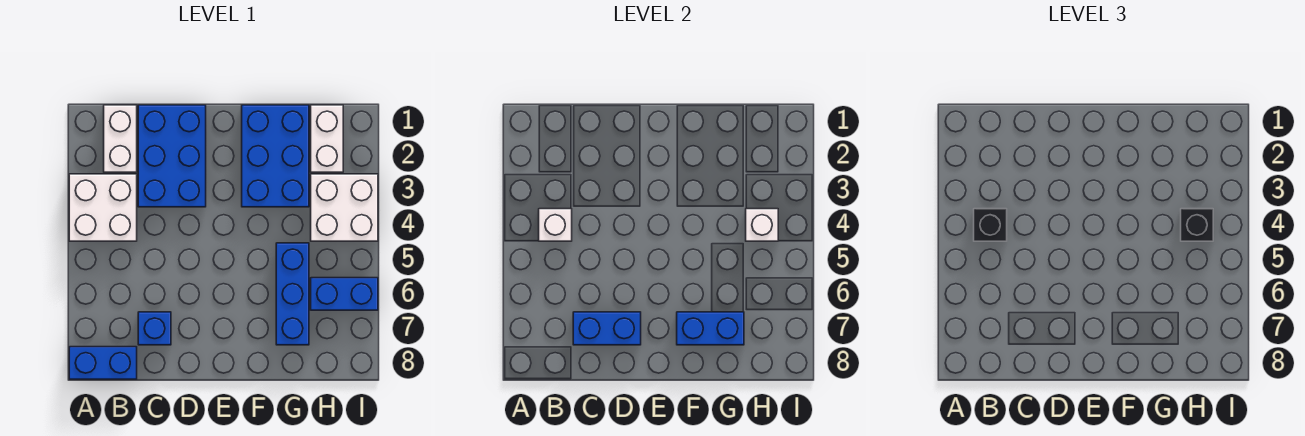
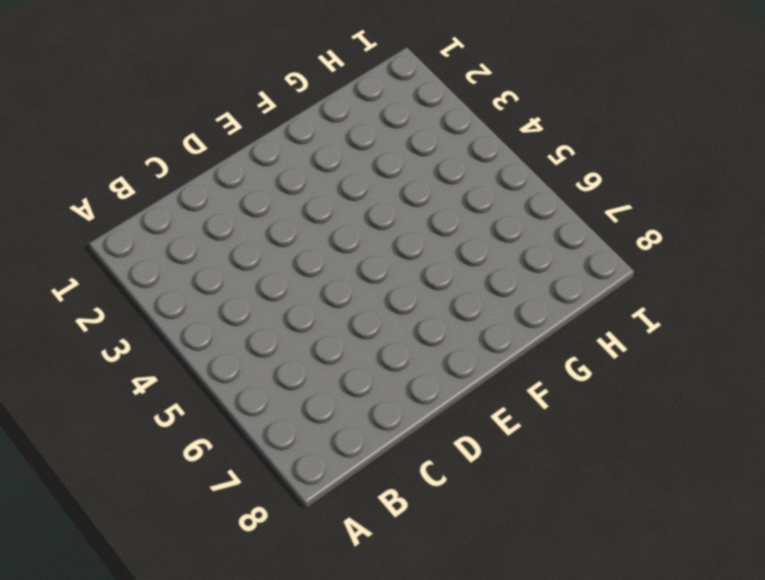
none -> white brick A3:B4 level 1
none -> blue brick A8:B8 level 1
none -> white brick B1:B2 level 1

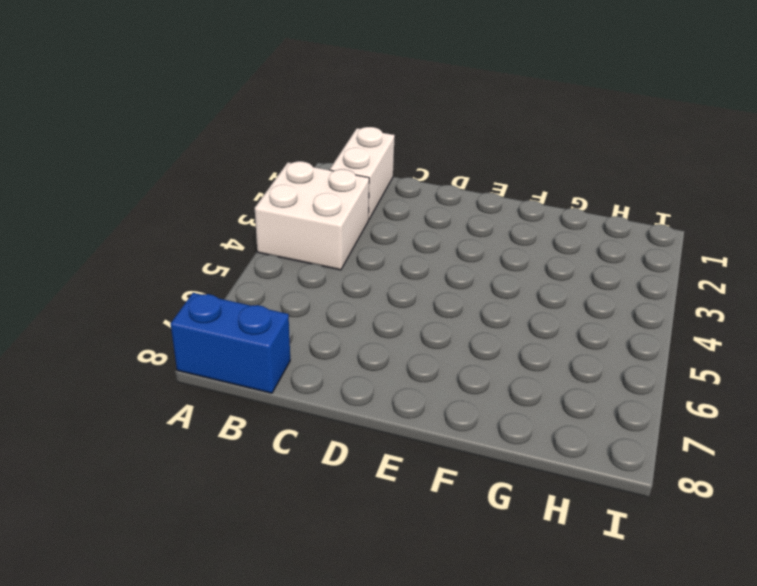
none -> blue brick C1:D3 level 1
none -> blue brick C7 level 1
none -> blue brick F1:G3 level 1

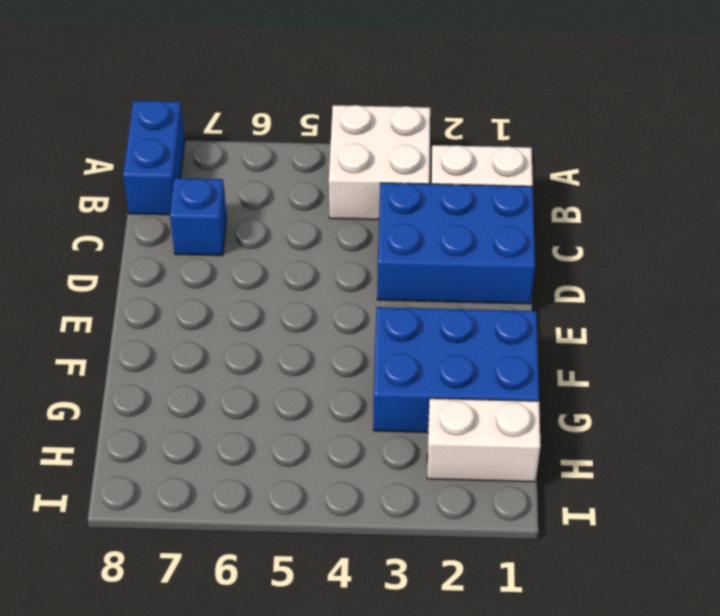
none -> blue brick G5:G7 level 1
none -> white brick H3:I4 level 1
none -> blue brick H6:I6 level 1

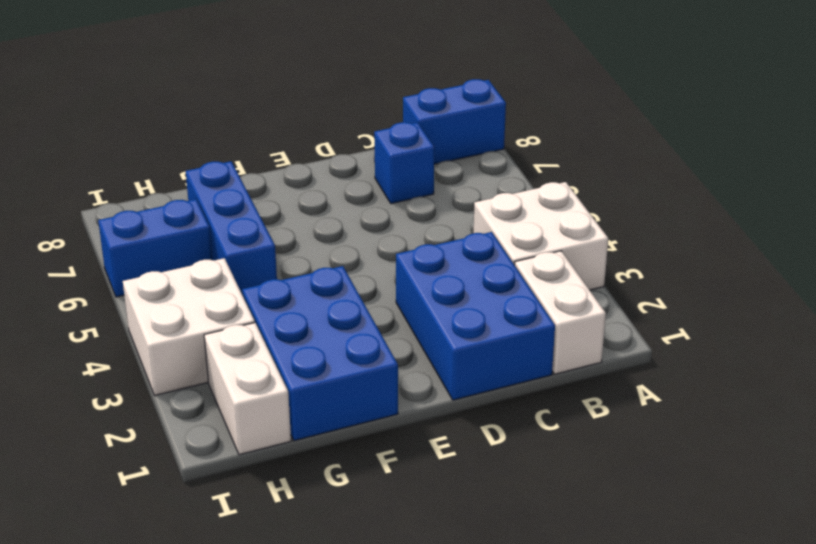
none -> white brick B4 level 2
none -> blue brick C7:D7 level 2
none -> blue brick F7:G7 level 2

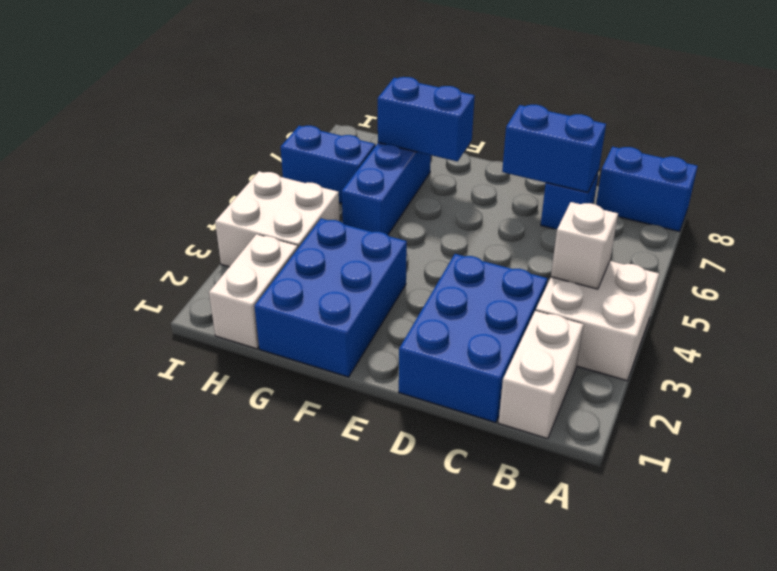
none -> white brick H4 level 2
none -> black brick B4 level 3
none -> black brick H4 level 3

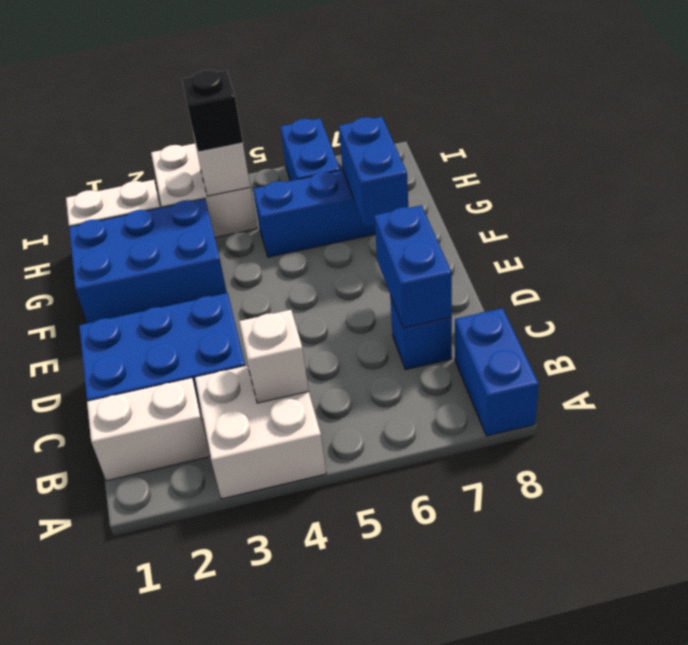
none -> black brick B4 level 3

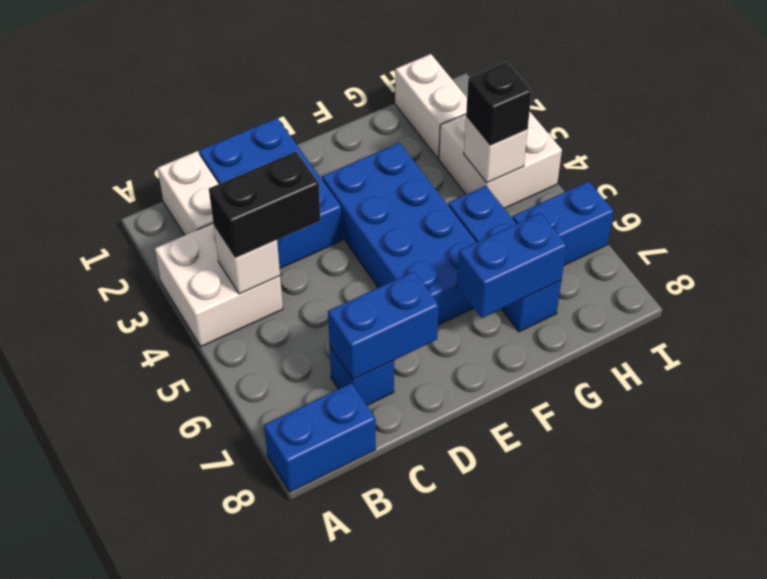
black brick B4:C4 level 3 -> black brick B4 level 3
blue brick E3:F6 level 1 -> blue brick F1:G3 level 1

